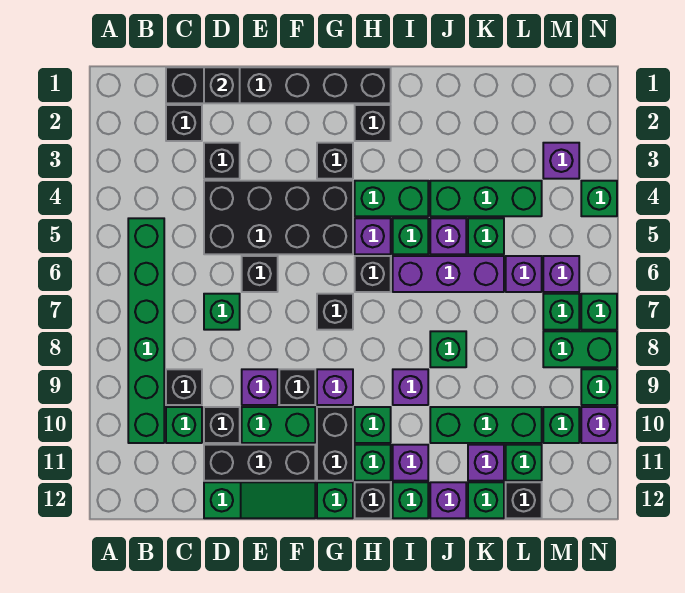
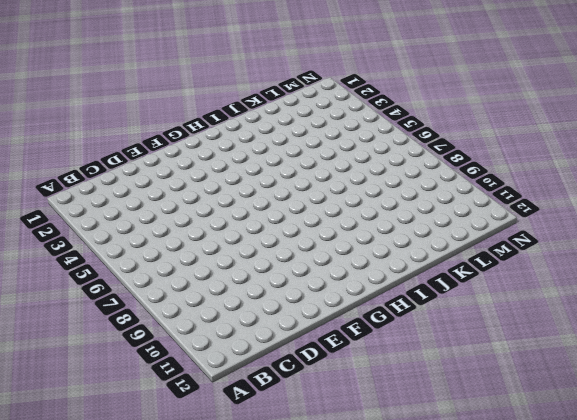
none -> green brick B5:B10 level 1
none -> black brick C1:H1 level 1
none -> black brick C2 level 1
none -> black brick C9 level 1

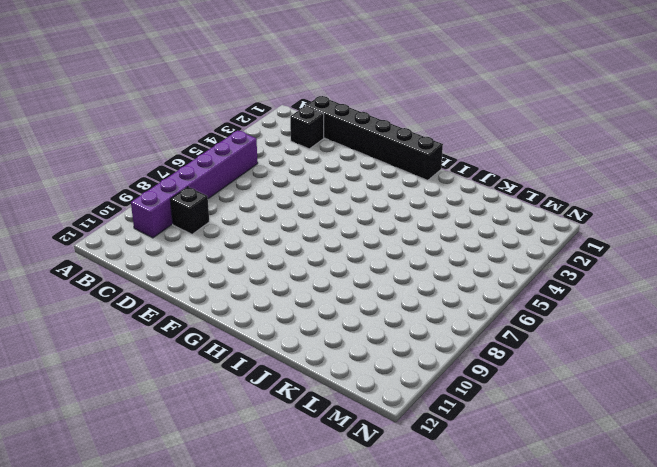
purple brick B5:B10 level 1 -> green brick B5:B10 level 1
none -> green brick C10 level 1
none -> black brick D3 level 1
none -> black brick D4:G5 level 1
none -> green brick D7 level 1

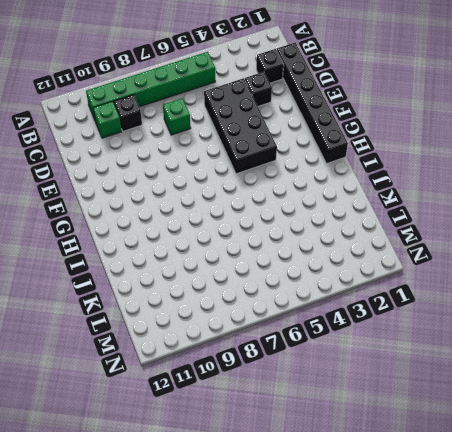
none -> black brick D10 level 1
none -> black brick D11:F11 level 1
none -> green slope D12:F12 level 1 top D
none -> black brick E6 level 1

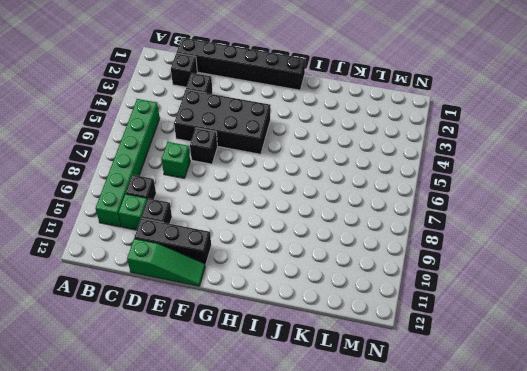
none -> purple brick E9 level 1
none -> green brick E10:F10 level 1
none -> black brick F9 level 1
none -> black brick G3 level 1

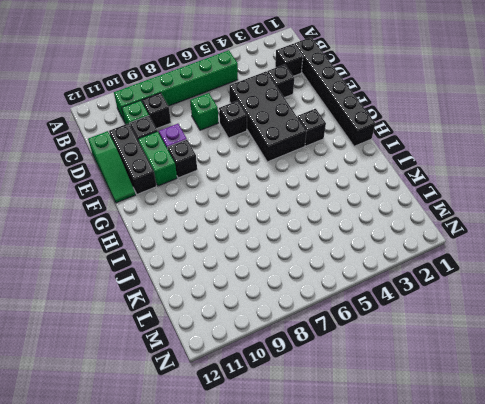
none -> black brick G7 level 1
none -> purple brick G9 level 1
none -> black brick G10:G11 level 1
none -> green brick G12 level 1

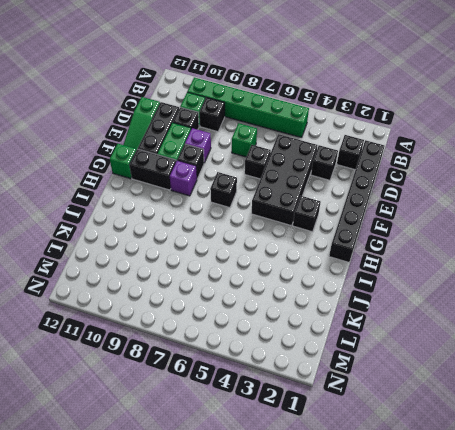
none -> black brick H2 level 1
none -> green brick H4:I4 level 1
none -> purple brick H5 level 1
none -> black brick H6 level 1

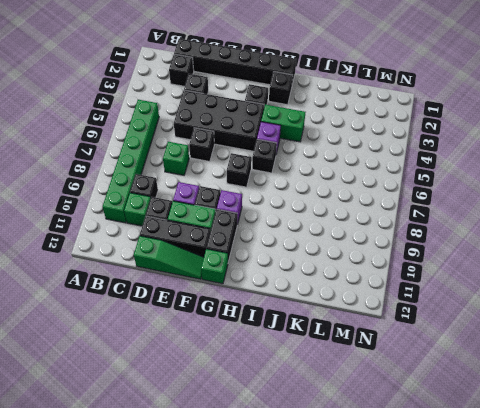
none -> green brick H10 level 1
none -> green brick H11 level 1
none -> black brick H12 level 1
none -> green brick I5 level 1

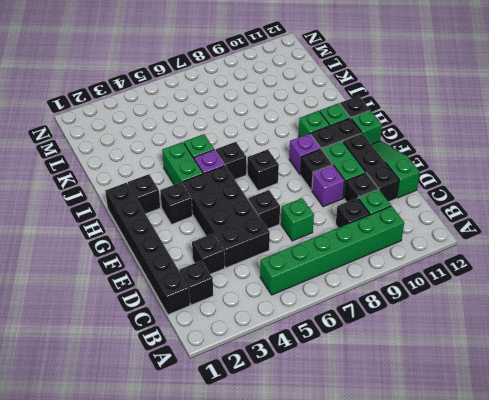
none -> purple brick I6:K6 level 1
none -> purple brick I9 level 1
none -> purple brick I11 level 1
none -> green brick I12 level 1

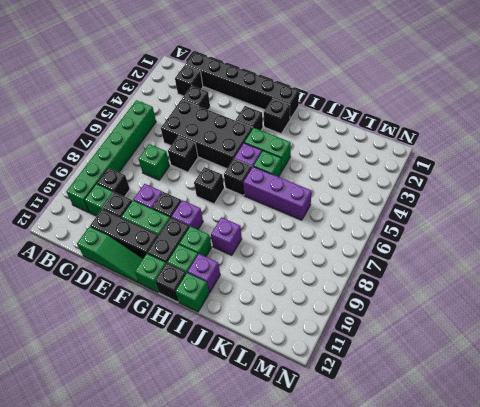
none -> green brick J4:L4 level 1
none -> purple brick J5 level 1
none -> green brick J8 level 1
none -> green brick J10:L10 level 1

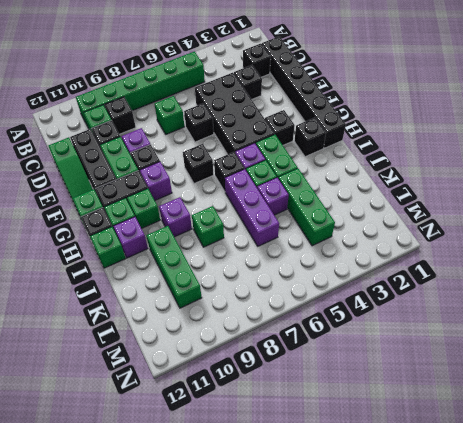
none -> purple brick J12 level 1
none -> green brick K5 level 1
none -> purple brick K11 level 1
none -> green brick K12 level 1

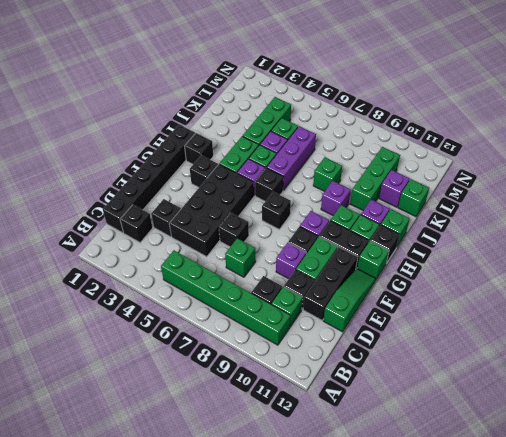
none -> purple brick J12 level 1
none -> purple brick L6 level 1
none -> green brick L11 level 1
none -> black brick L12 level 1

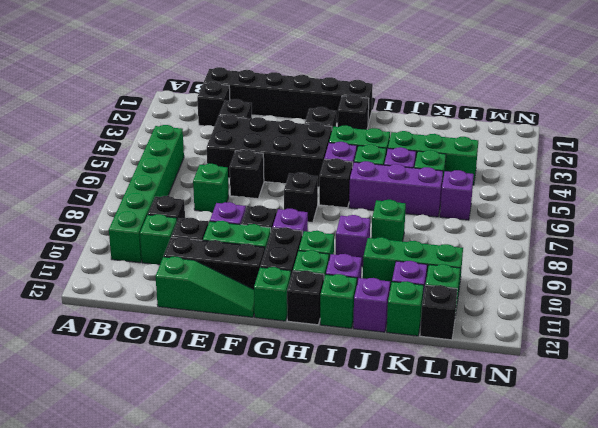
none -> purple brick M3 level 1
none -> purple brick M6 level 1
none -> green brick M7 level 1
none -> green brick M8:N8 level 1

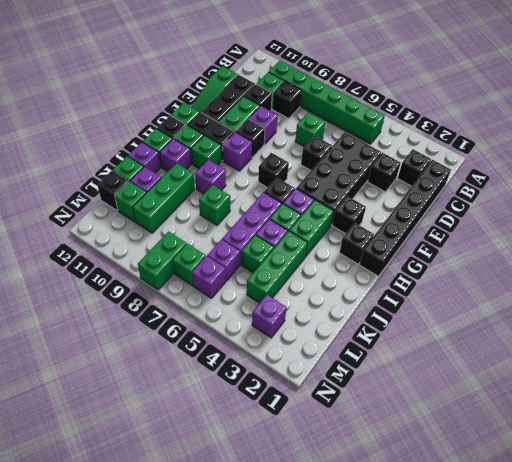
none -> green brick M10 level 1
none -> green brick N4 level 1
none -> green brick N7 level 1
none -> green brick N9 level 1

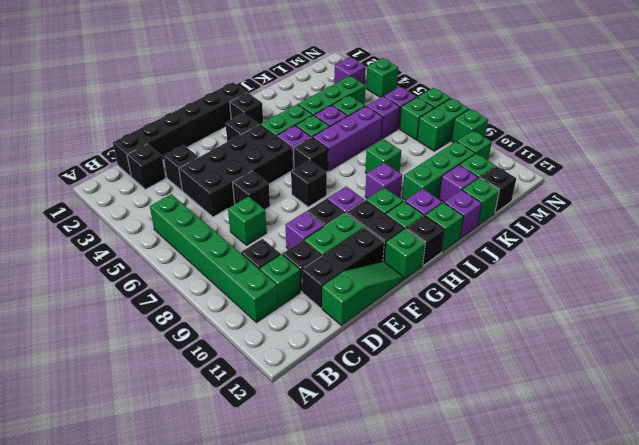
none -> purple brick N10 level 1
none -> black brick D1 level 2

